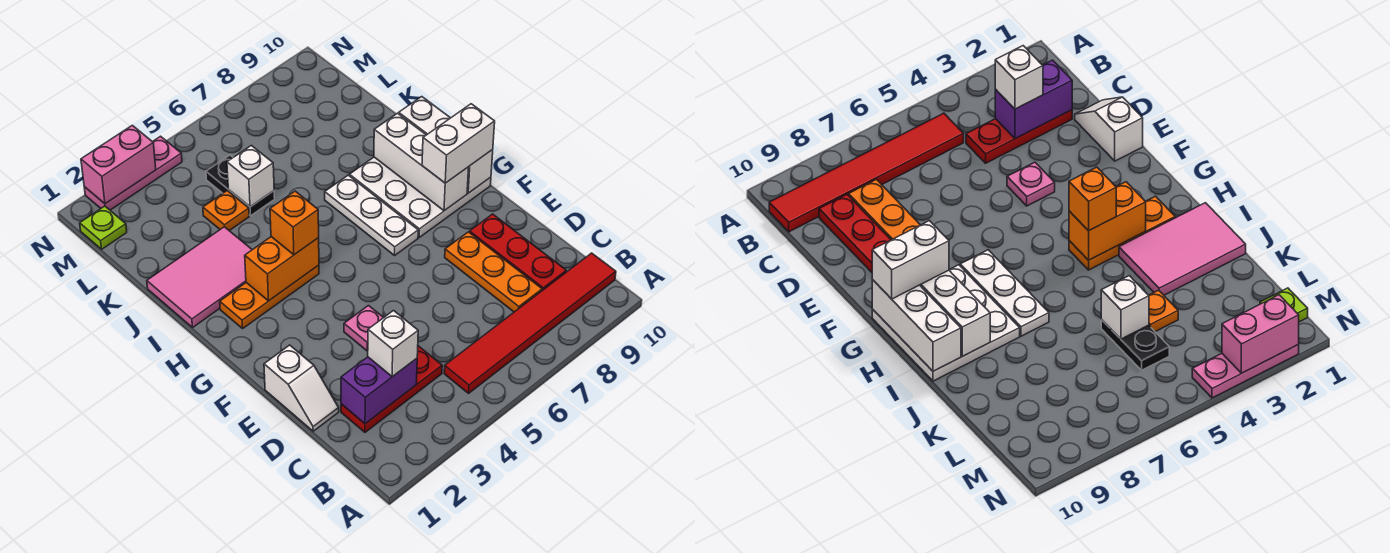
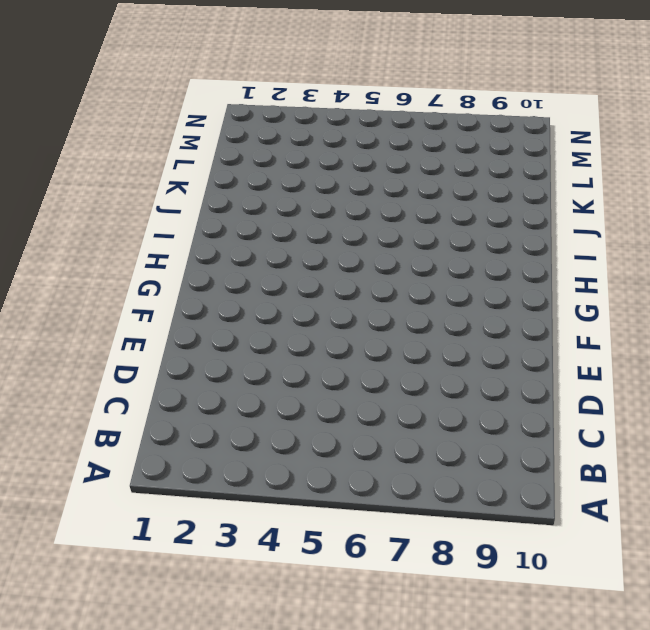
none -> red tile B5:B10 level 1
none -> red plate C2:C4 level 1
none -> orange plate C8:E8 level 1

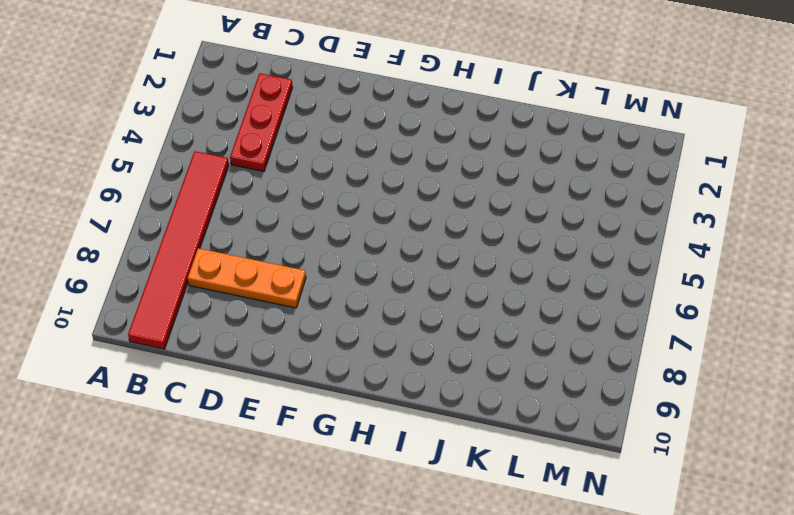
none -> red plate C9:E9 level 1
none -> white slope D1:E1 level 1 top E
none -> pink plate E4 level 1

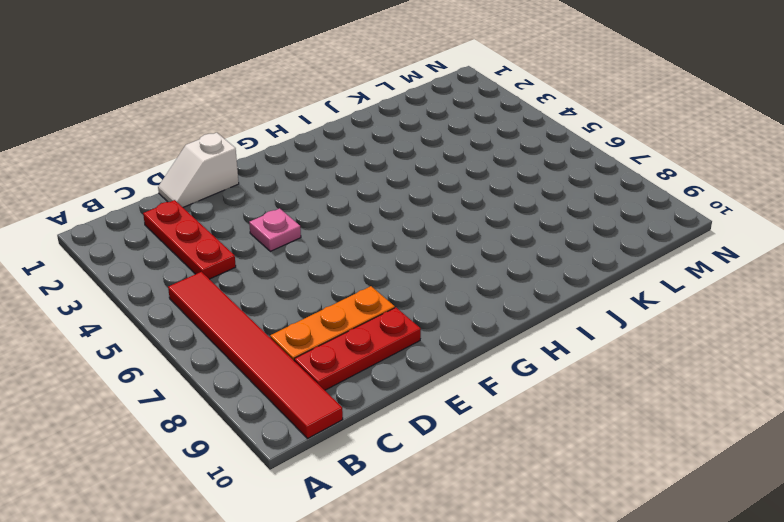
none -> white plate G7:I7 level 1
none -> white plate G8:I10 level 1
none -> orange plate H2:H4 level 1

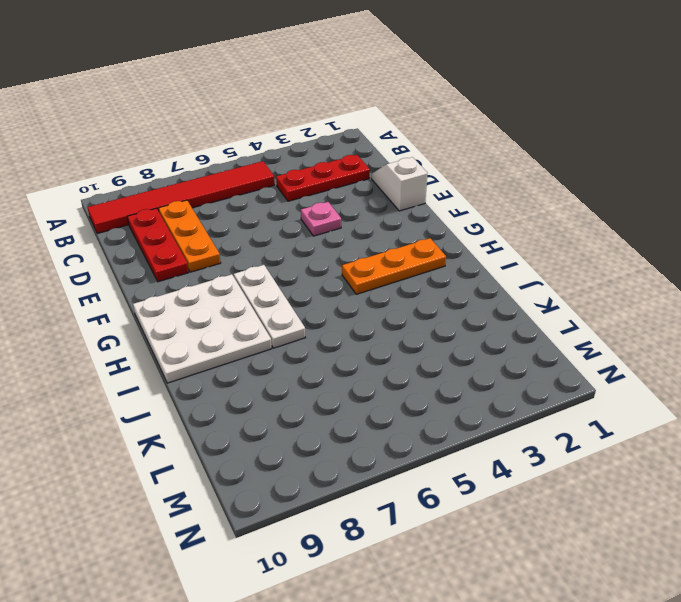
none -> pink tile I1:J3 level 1
none -> orange plate K4 level 1
none -> black plate K5:L5 level 1

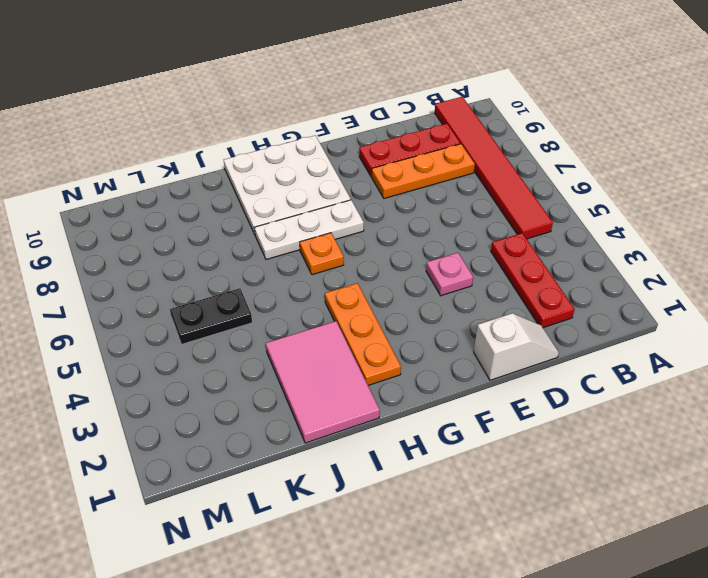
orange plate H6 level 1 -> orange plate K4 level 1
none -> lime plate M1 level 1
none -> pink plate N2:N4 level 1
none -> purple brick C2:C3 level 2

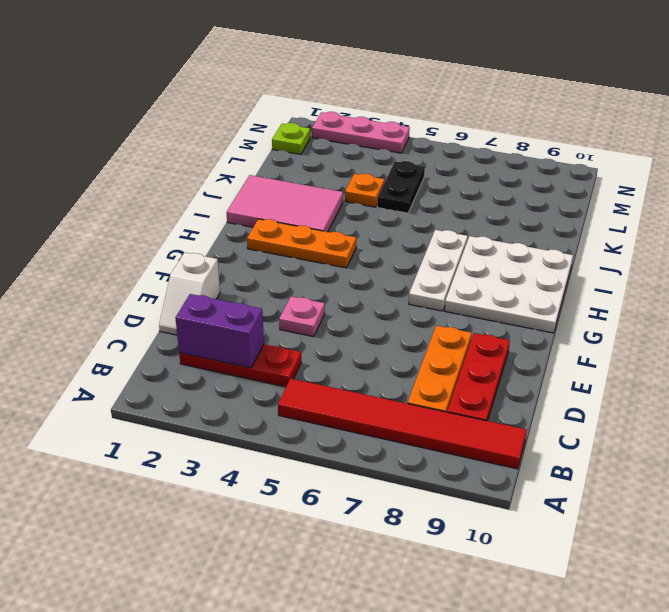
none -> white brick G9:I9 level 2
none -> white brick G10:I10 level 2
none -> orange brick H3:H4 level 2

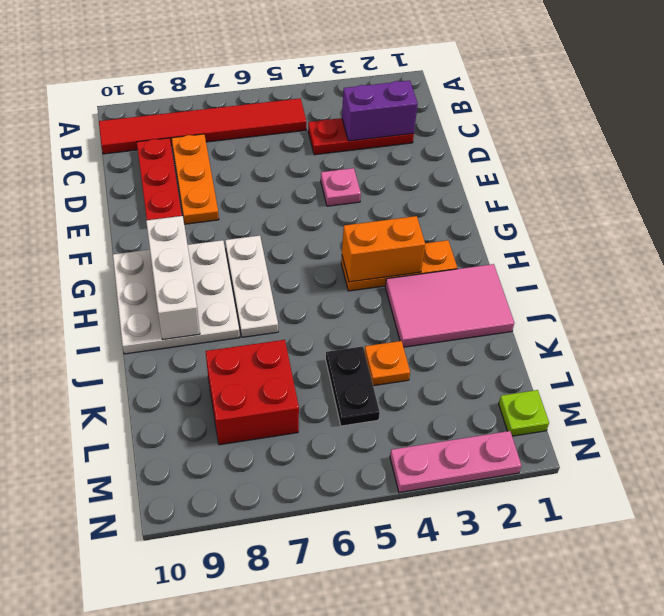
red brick K7:L8 level 1 -> none
none -> white slope D1:E1 level 1 top E
none -> white brick G10:I10 level 2
none -> white brick K5 level 2

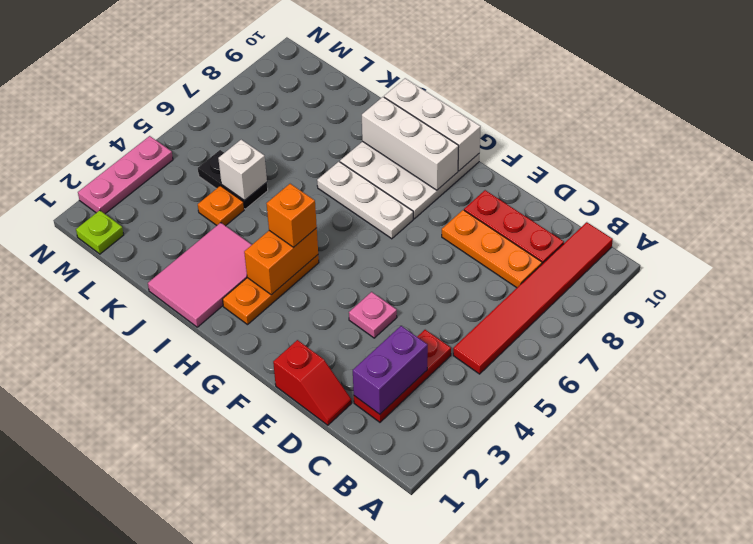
red slope D1:E1 level 1 top E -> white slope D1:E1 level 1 top E
none -> pink brick N2:N3 level 2
none -> white brick C3 level 3
none -> white brick G9:G10 level 3

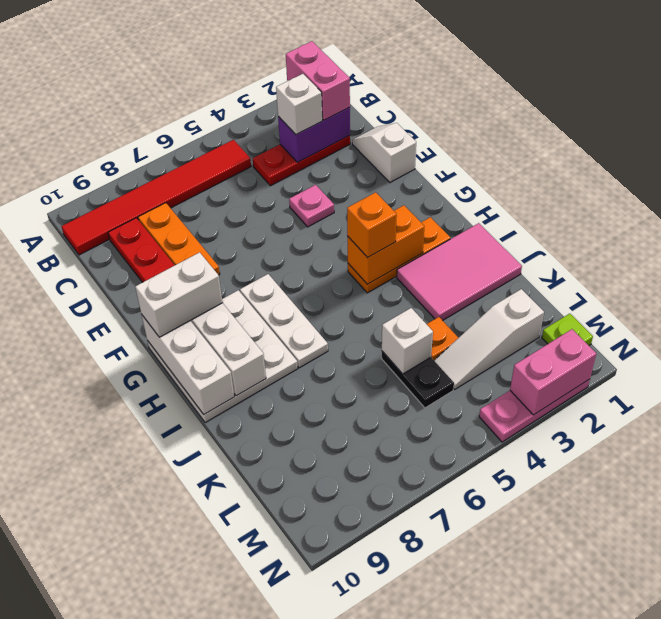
pink brick B2:C2 level 3 -> none
white slope L2:L4 level 1 top 2 -> none

